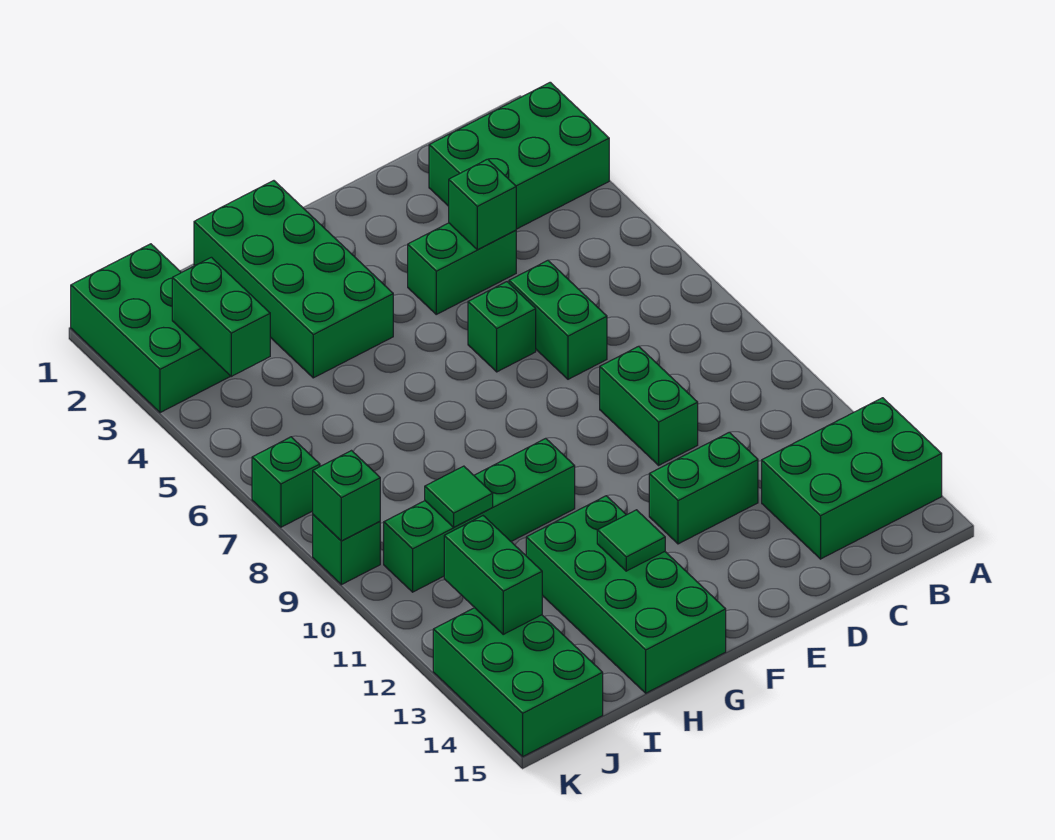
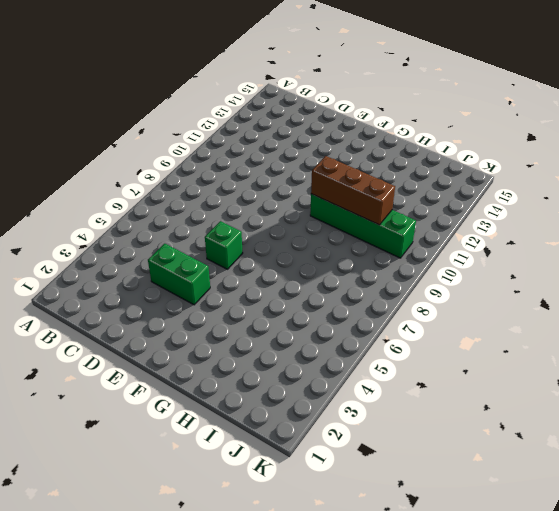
brown brick G10:I10 level 2 -> green tile I10 level 2
none -> green brick A2:C3 level 1
none -> green brick A13:C14 level 1
none -> green brick D6:D7 level 1

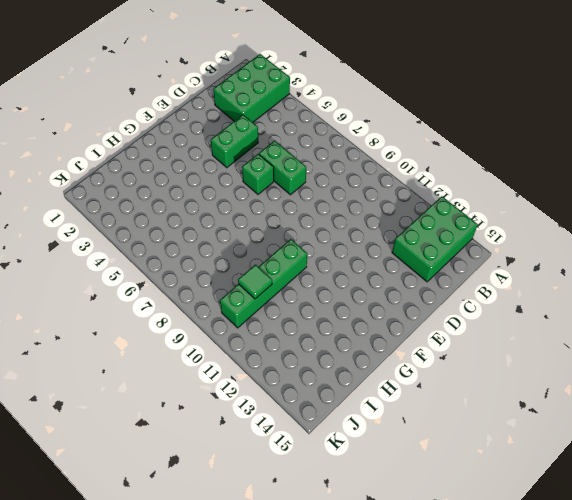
none -> green brick D9:D10 level 1
none -> green brick D12:E12 level 1
none -> green brick G1:H4 level 1

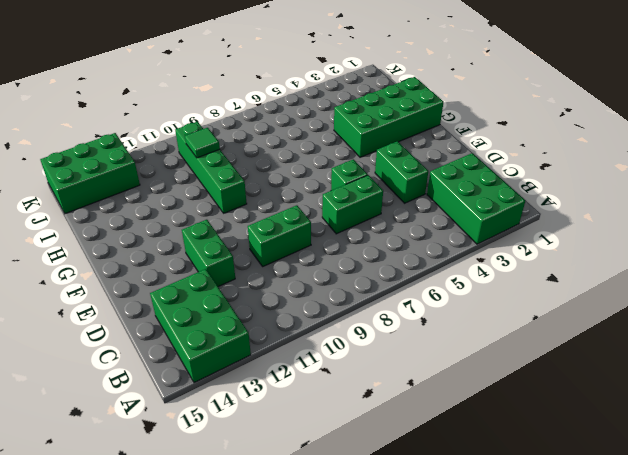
none -> green brick G12:H15 level 1
none -> green brick J1:K3 level 1
none -> green brick K7 level 1

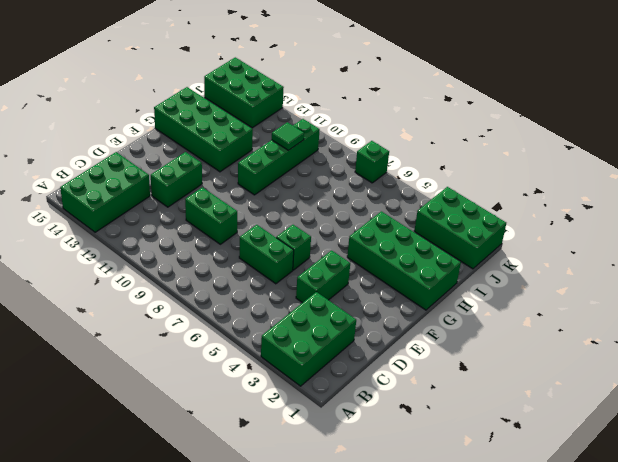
none -> green brick K9 level 1
none -> green brick D4 level 2
none -> green tile G13 level 2

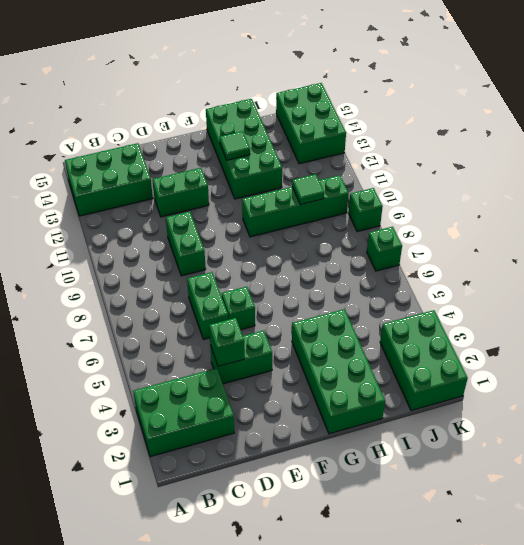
none -> green brick J3:J4 level 2
none -> green brick J12:J13 level 2
none -> green brick K9 level 2

